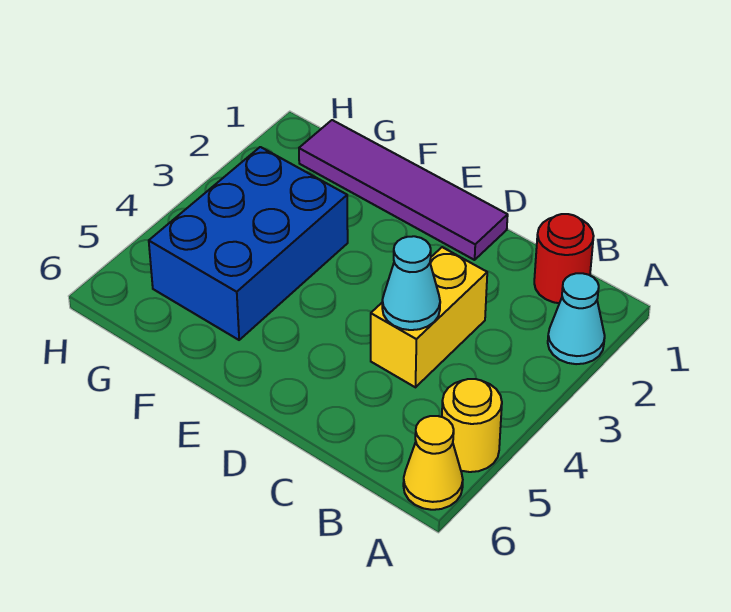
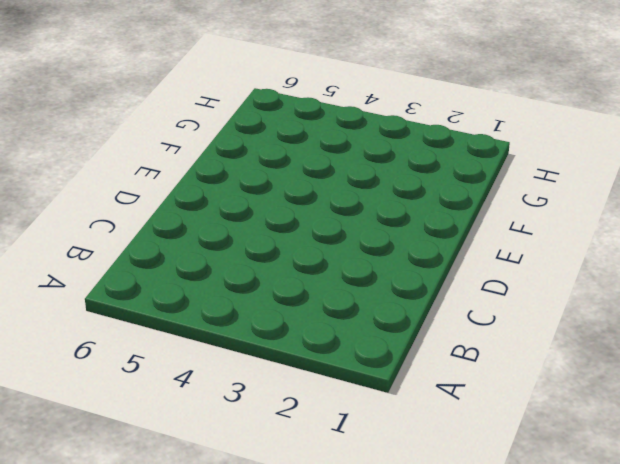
none -> cyan cone A2 level 1
none -> yellow round brick A5 level 1

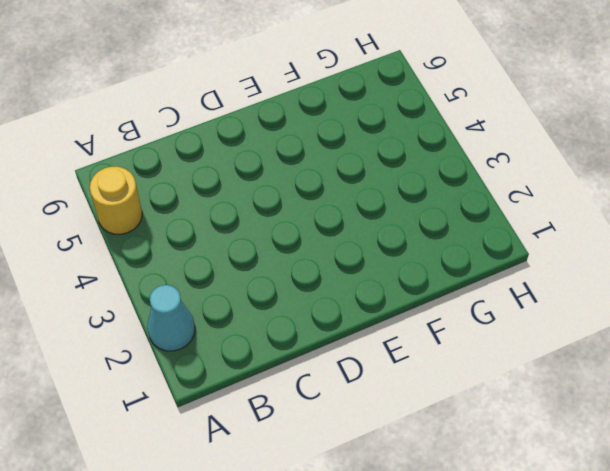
none -> yellow cone A6 level 1
none -> red round brick B1 level 1

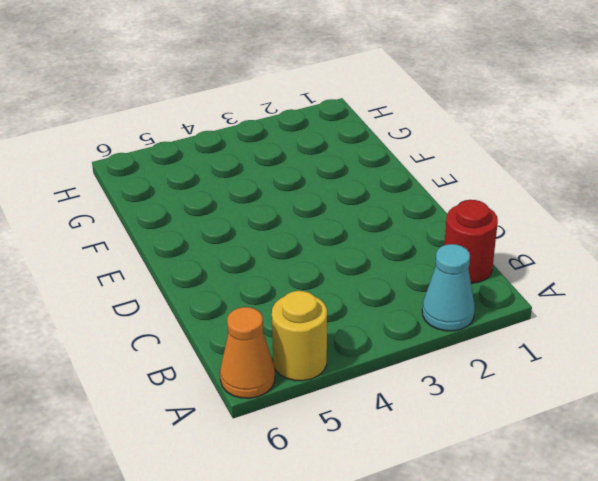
orange cone A6 level 1 -> yellow cone A6 level 1
none -> yellow brick C3:C4 level 1
none -> purple tile D1:G1 level 1

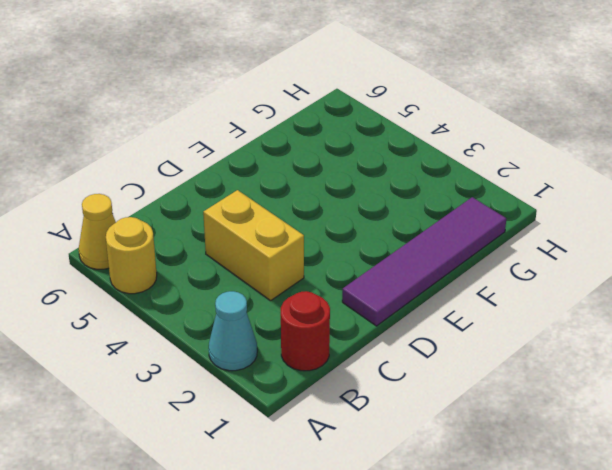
none -> blue brick F3:G5 level 1
none -> cyan cone C4 level 2

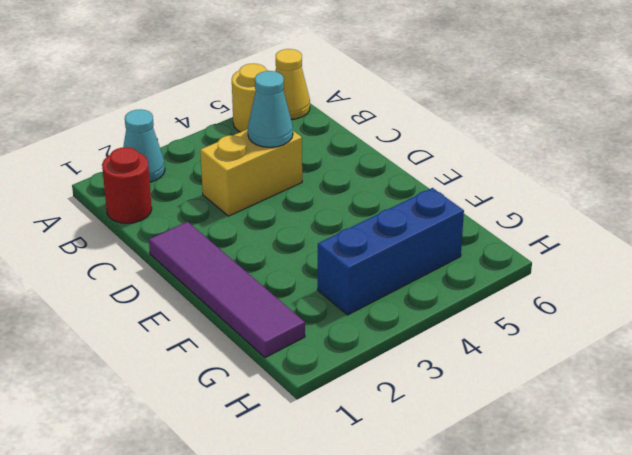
blue brick G3:G5 level 1 -> blue brick F3:G5 level 1

